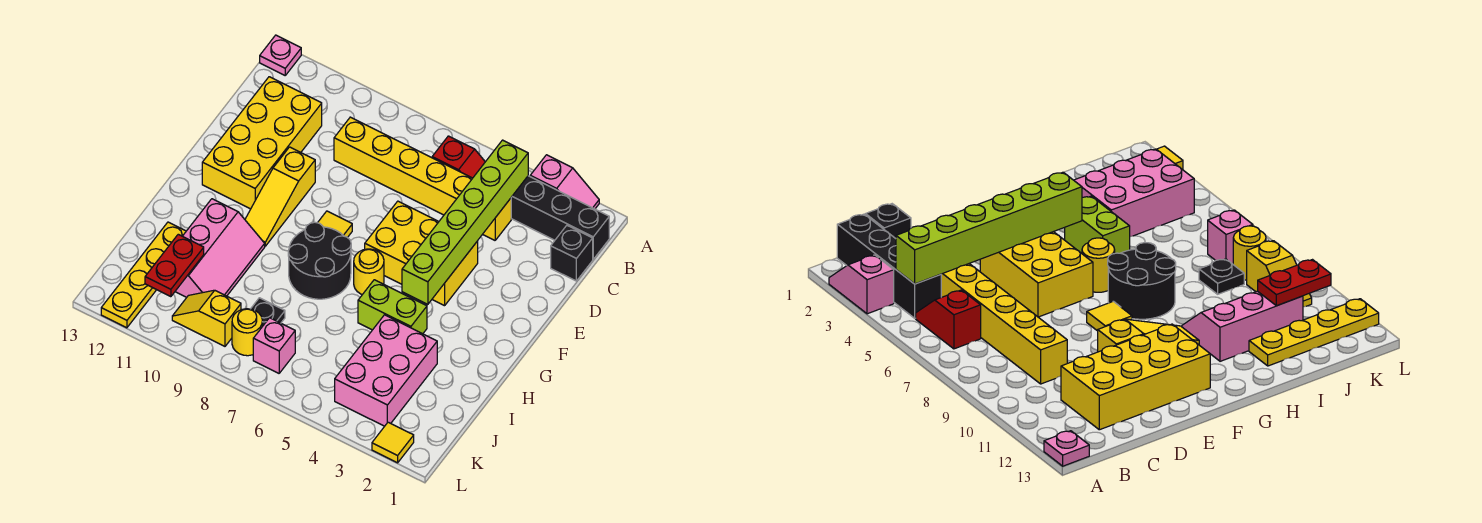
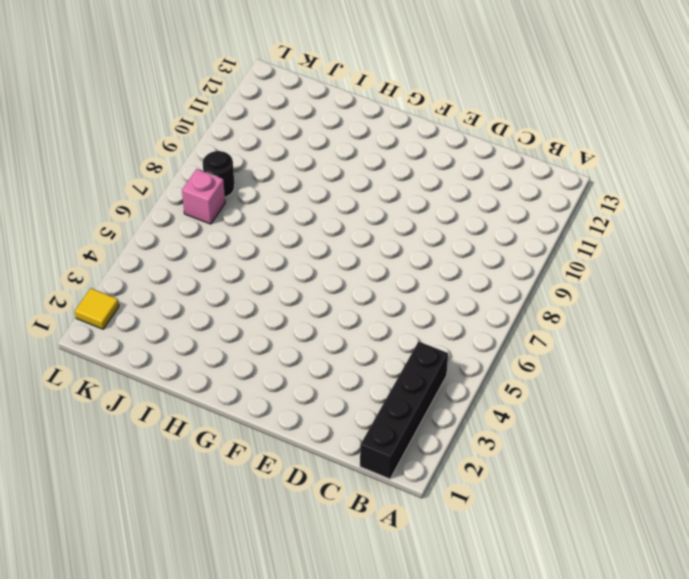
black round brick K8 level 1 -> yellow round brick K8 level 1
none -> pink slope A2:A3 level 1 top 3
none -> pink plate A13 level 1
none -> red slope B5:B6 level 1 top 6

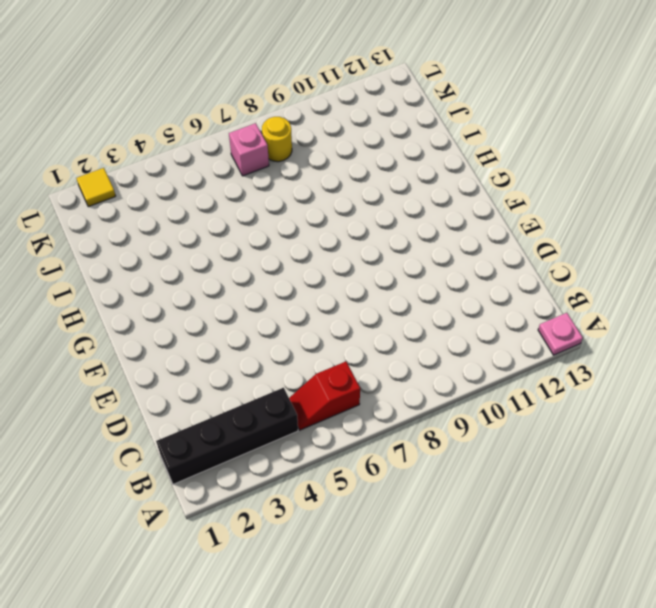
none -> pink slope A2:A3 level 1 top 3
none -> black brick C1 level 1
none -> yellow brick C4:C9 level 1

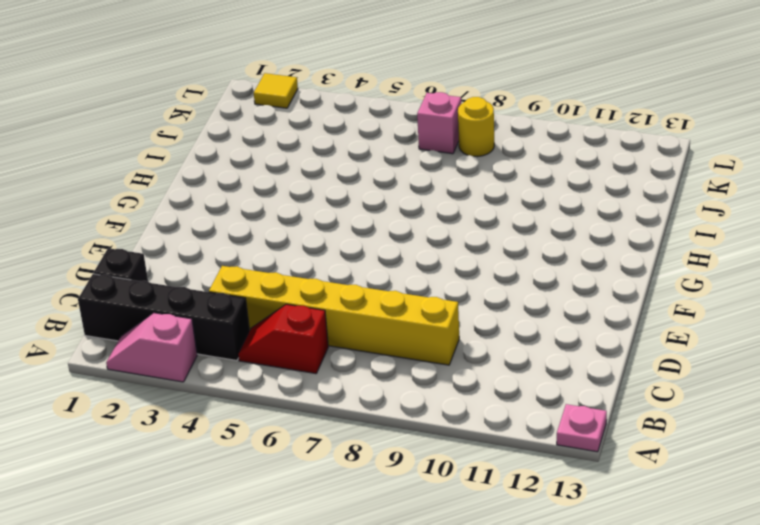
none -> yellow brick C11:F12 level 1
none -> yellow brick E4:F6 level 1
none -> yellow slope E10:G10 level 1 top E

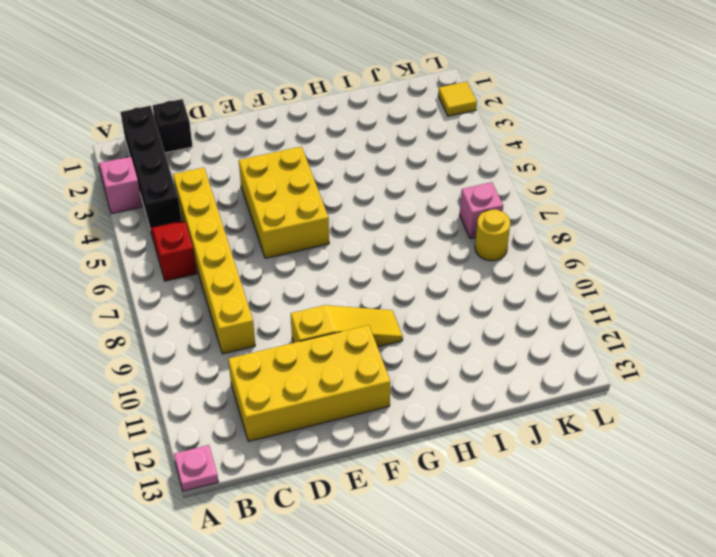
none -> yellow tile F8 level 1
none -> yellow round brick G6 level 1
none -> black round brick G7:H8 level 1

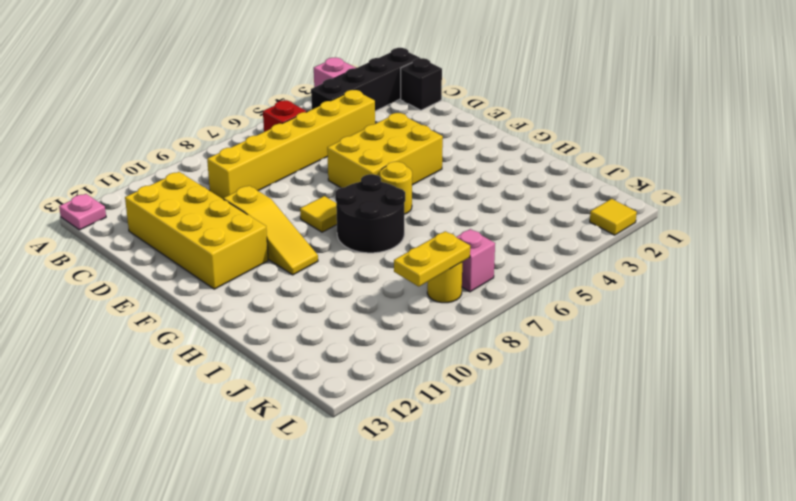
yellow plate K8:K9 level 2 -> none
none -> lime brick H4:H5 level 1
none -> pink slope H10:J11 level 1 top 11
none -> pink brick I3:K4 level 1

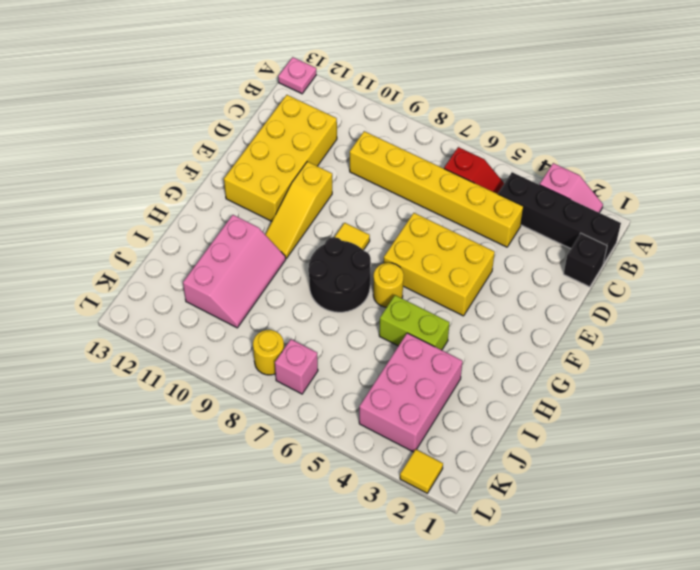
none -> yellow plate I12:L12 level 1
none -> black plate J8 level 1
none -> yellow slope K9:K10 level 1 top 9

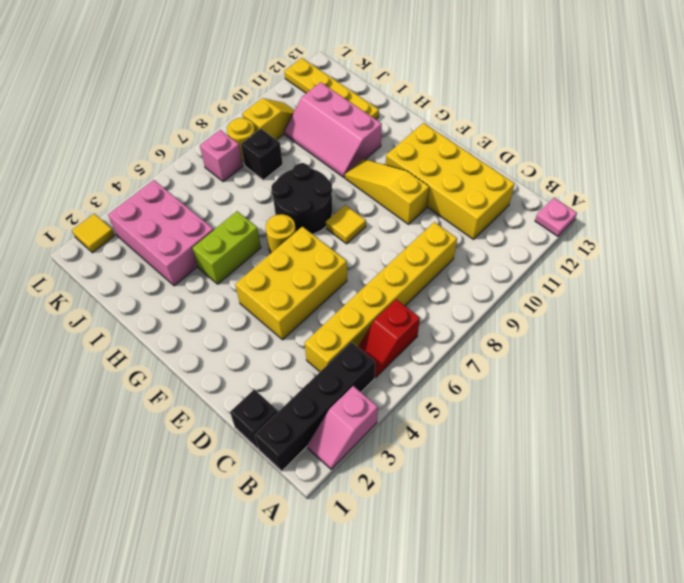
black brick J8 level 1 -> black plate J8 level 1
none -> lime brick B4:G4 level 2
none -> red plate J11:K11 level 2

